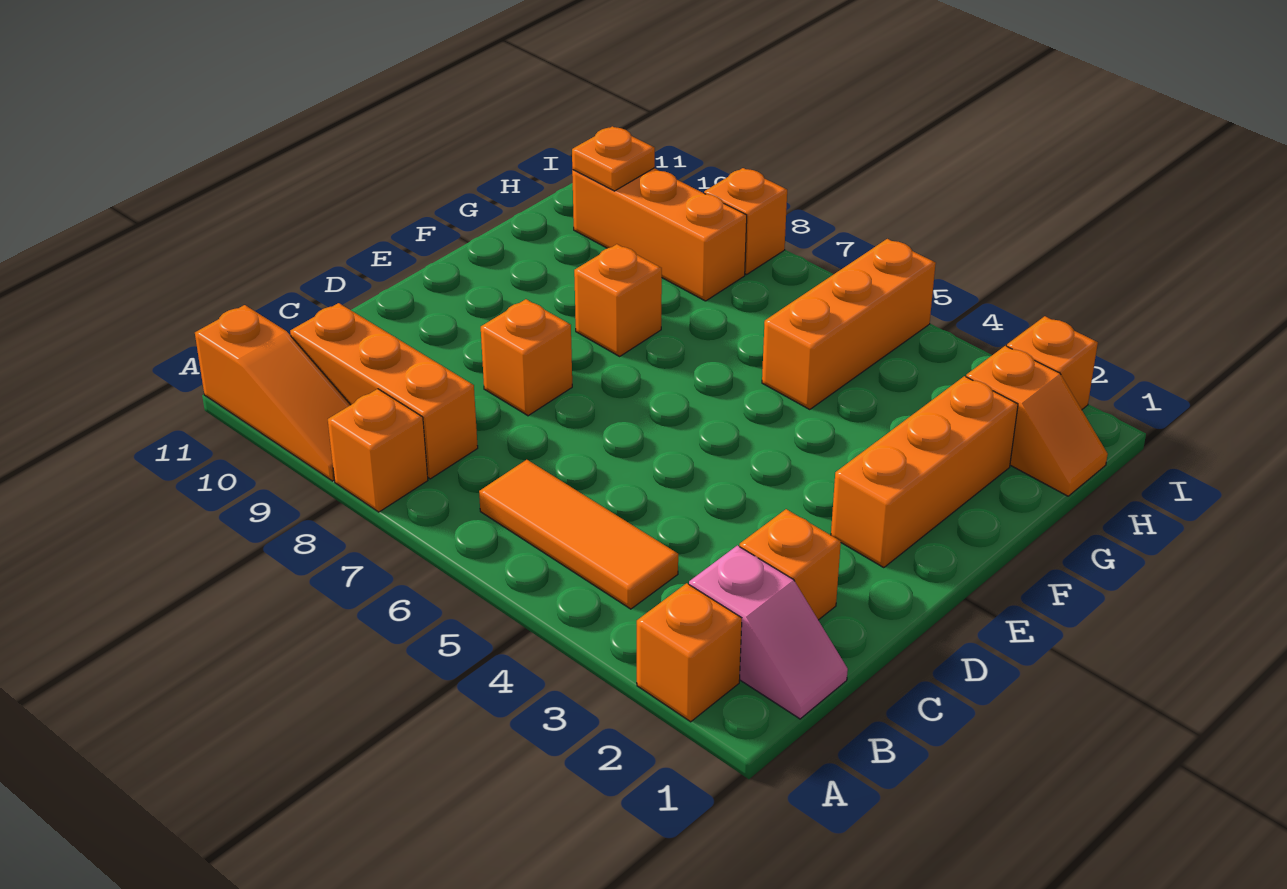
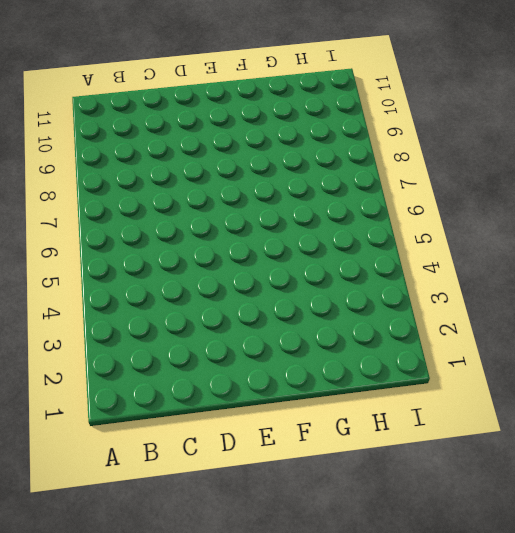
none -> orange brick A2 level 1
none -> orange brick A8 level 1
none -> orange slope A9:A11 level 1 top 11

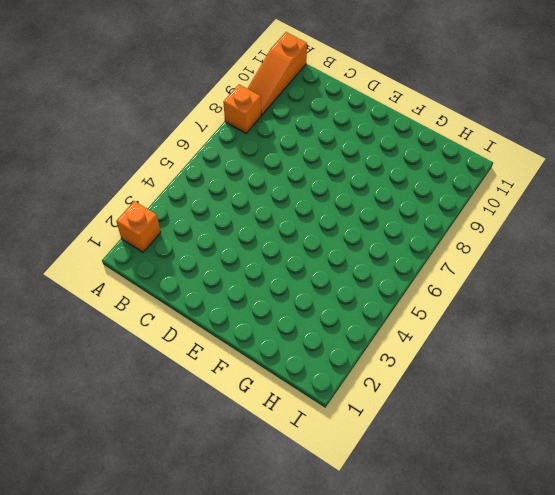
none -> pink slope B1:B2 level 1 top 2
none -> orange tile B4:B6 level 1
none -> orange brick B8:B10 level 1

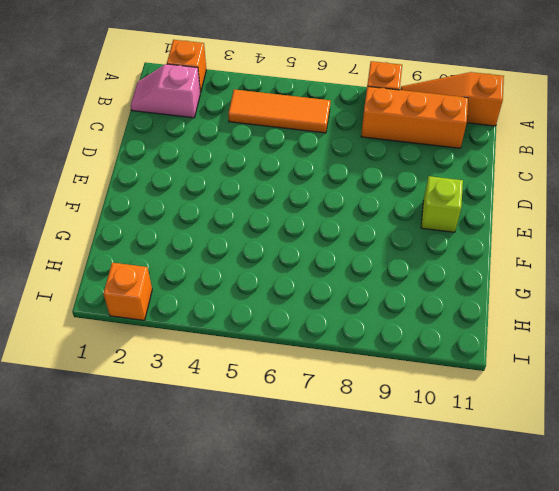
lime brick E10 level 1 -> none
none -> orange brick C2 level 1
none -> orange brick D8 level 1
none -> orange brick E2:G2 level 1

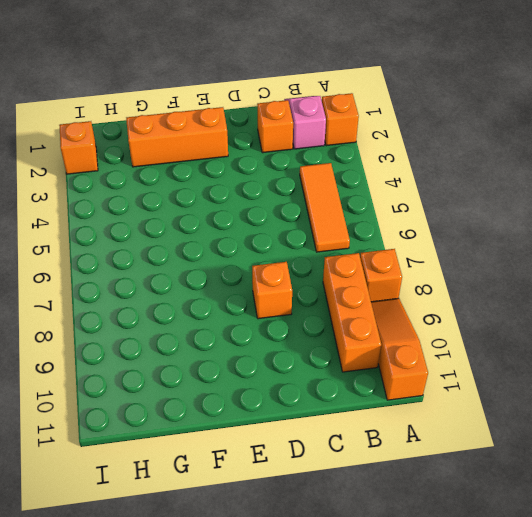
none -> orange brick F8 level 1
none -> orange brick G5:I5 level 1
none -> orange slope H1:H2 level 1 top 2

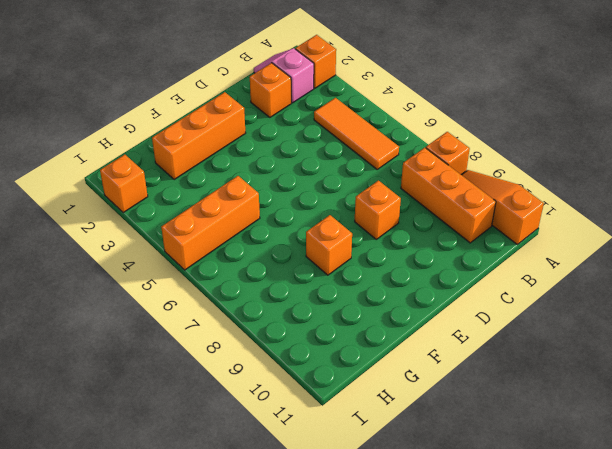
none -> orange slope H1:H2 level 1 top 2
none -> orange brick H8:H10 level 1
none -> orange brick I8 level 1

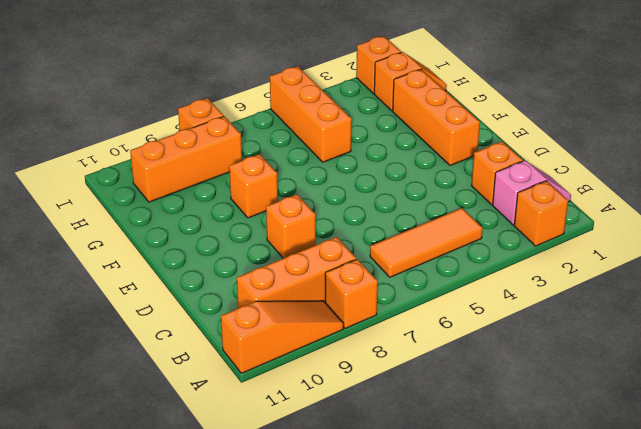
none -> orange plate H10 level 2

